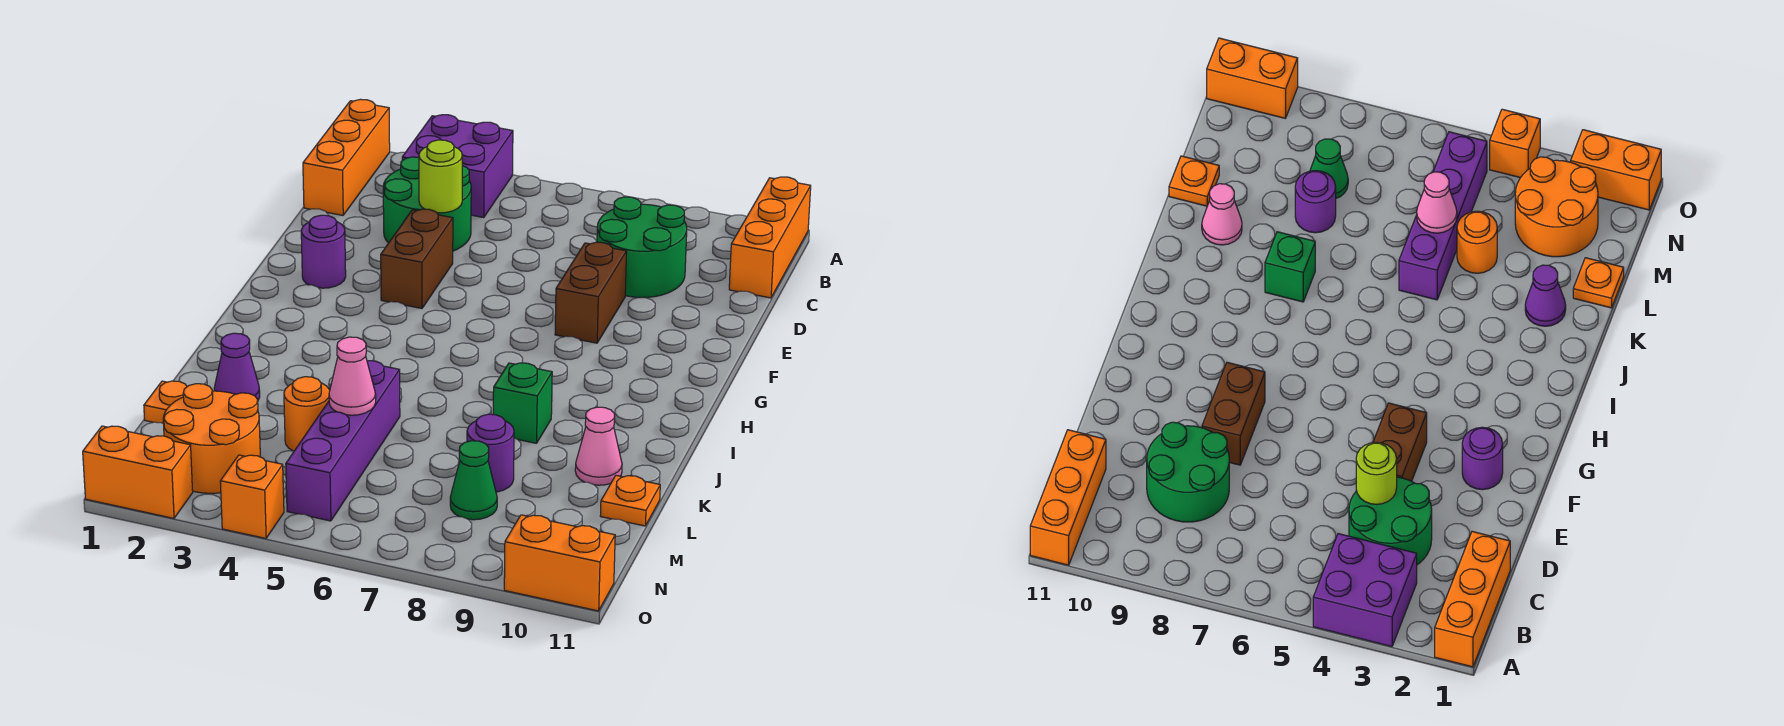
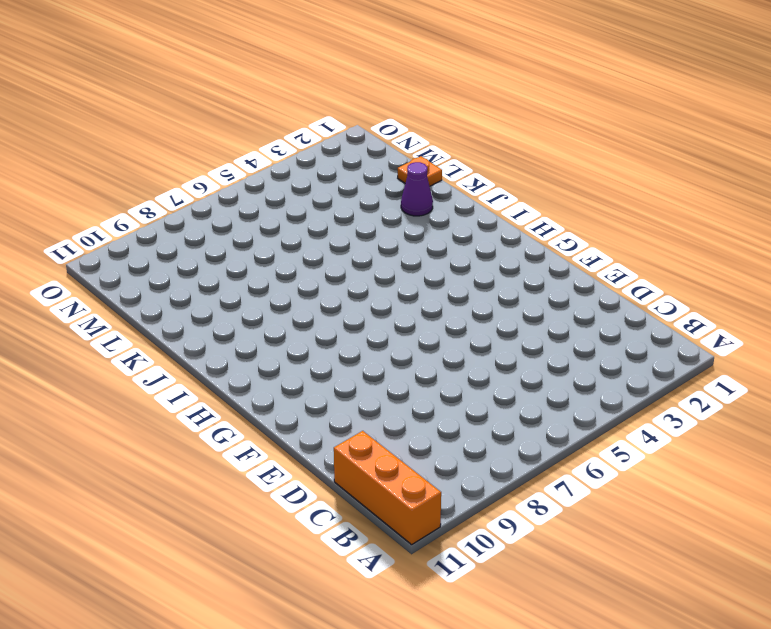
none -> orange brick A1:C1 level 1
none -> purple brick A3:B4 level 1
none -> green round brick C3:D4 level 1

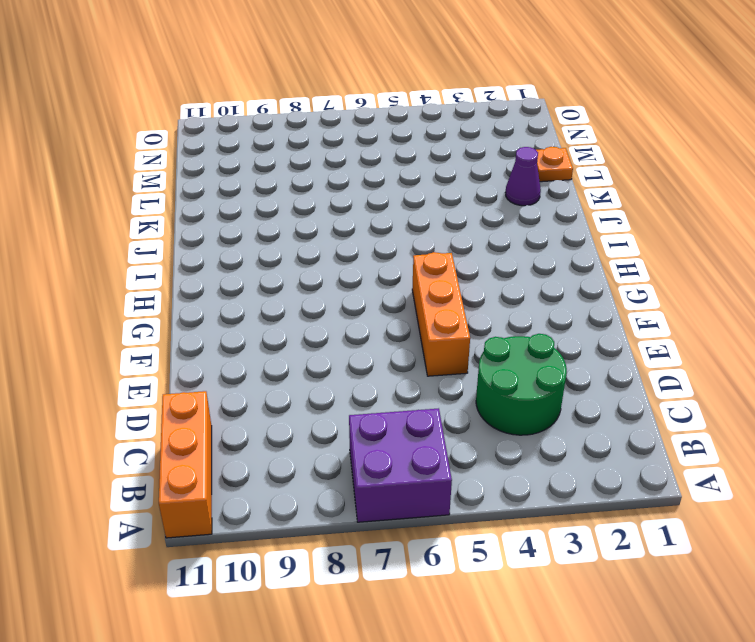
purple brick A6:B7 level 1 -> purple brick A3:B4 level 1
orange brick E5:G5 level 1 -> orange brick A1:C1 level 1
none -> green round brick C8:D9 level 1
none -> brown brick E4:F4 level 1
none -> brown brick E8:F8 level 1

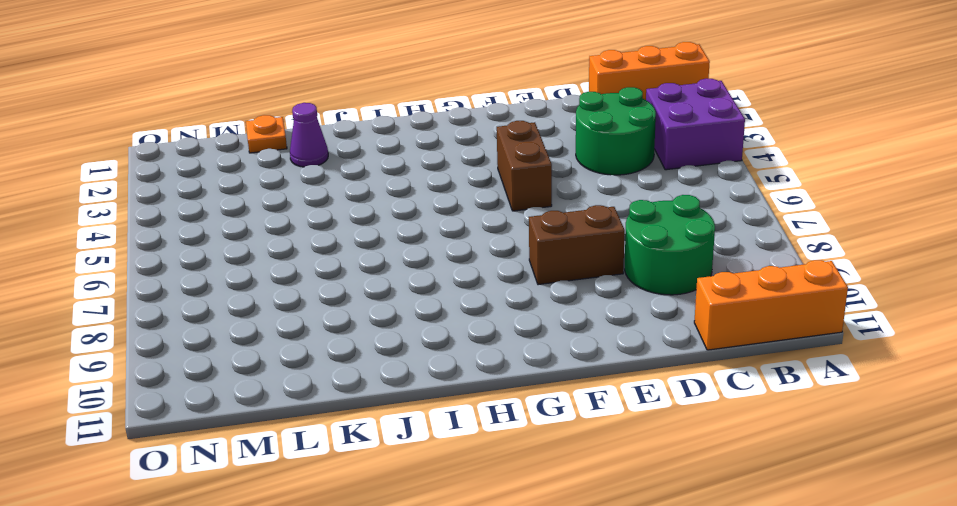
brown brick F4:F5 level 1 -> brown brick E4:F4 level 1
none -> purple round brick F2 level 1
none -> green brick J8 level 1
none -> purple brick K5:N5 level 1

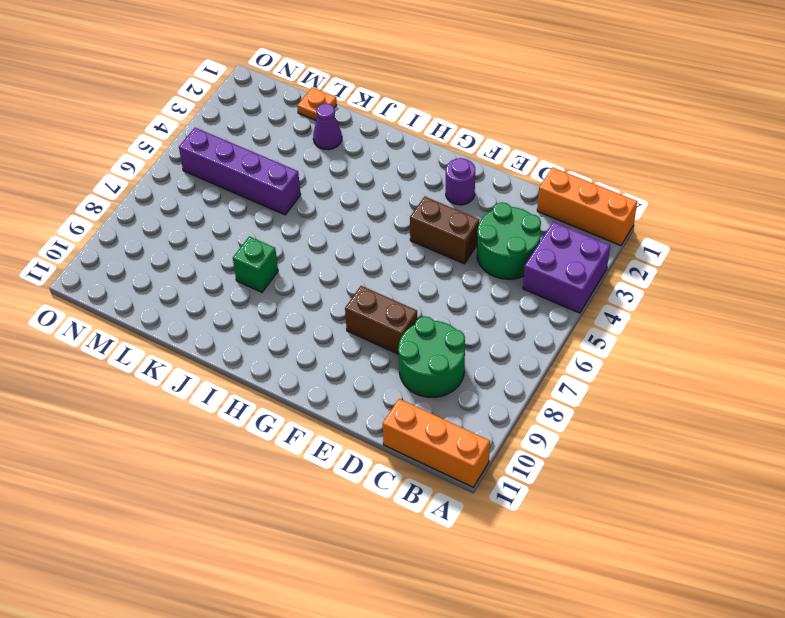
none -> pink cone K10 level 1
none -> orange round brick L4 level 1
none -> purple round brick L8 level 1

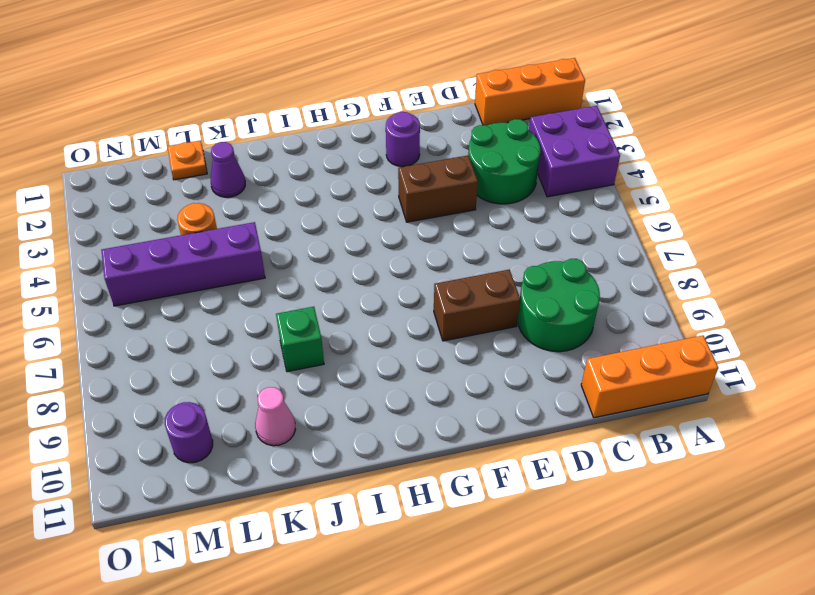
purple round brick M10 level 1 -> purple round brick L8 level 1
none -> orange plate L11 level 1
none -> orange round brick M2:N3 level 1
none -> green cone M8 level 1

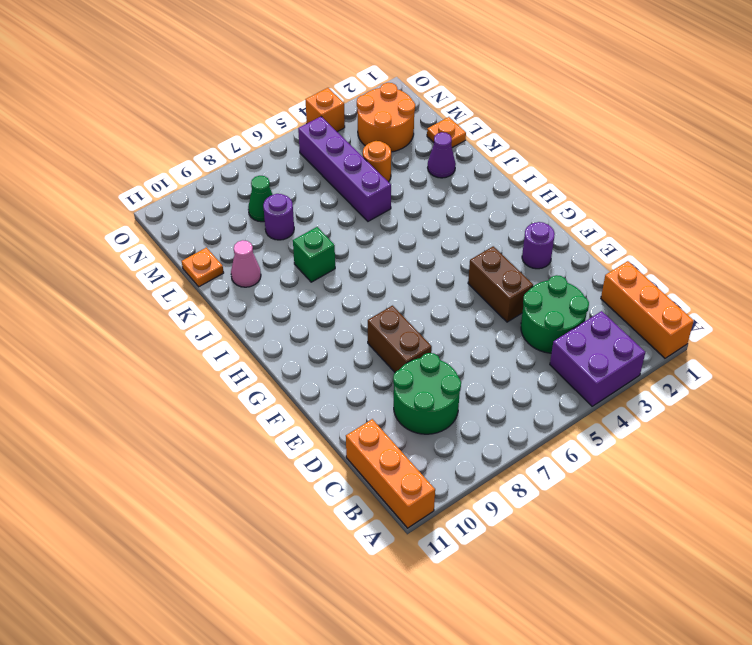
none -> orange brick O1:O2 level 1
none -> orange brick O10:O11 level 1
none -> lime round brick D4 level 2

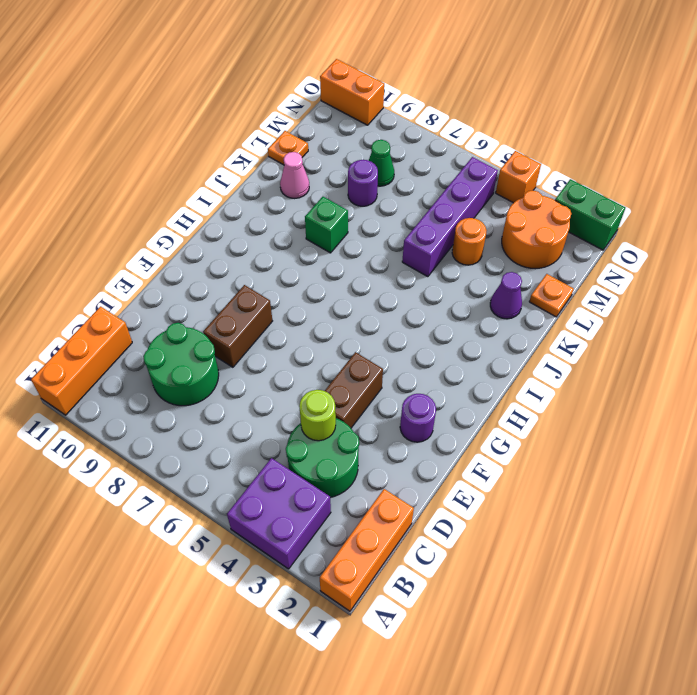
green brick O1:O2 level 1 -> orange brick O1:O2 level 1
none -> pink cone L5 level 2

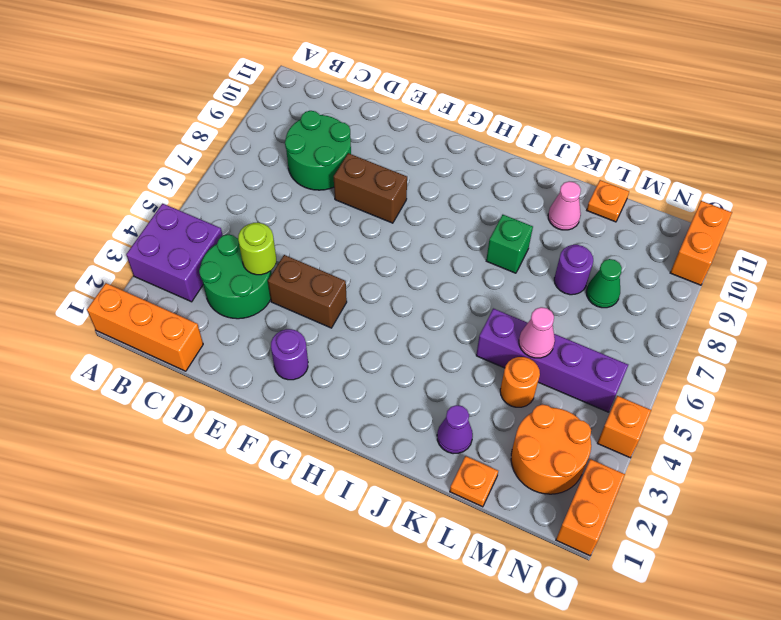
none -> orange brick A11:C11 level 1

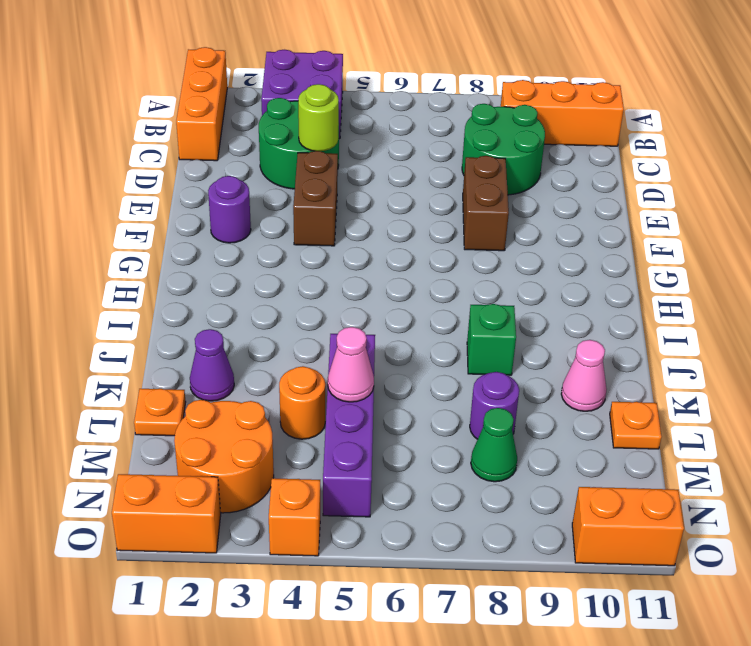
orange brick B9:B11 level 1 -> orange brick A11:C11 level 1

